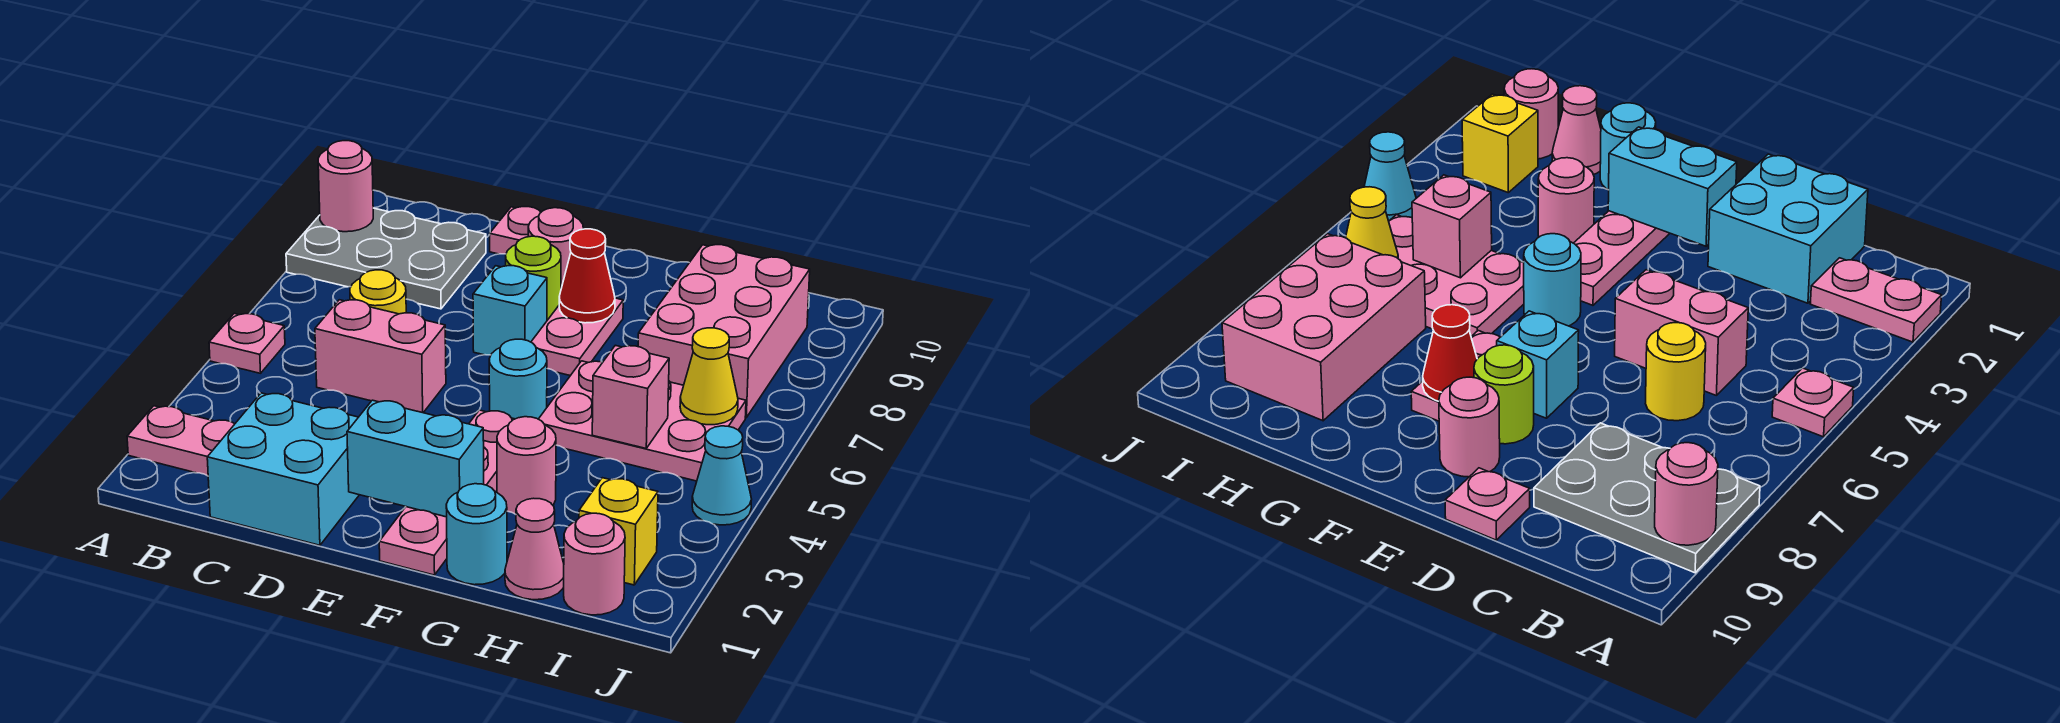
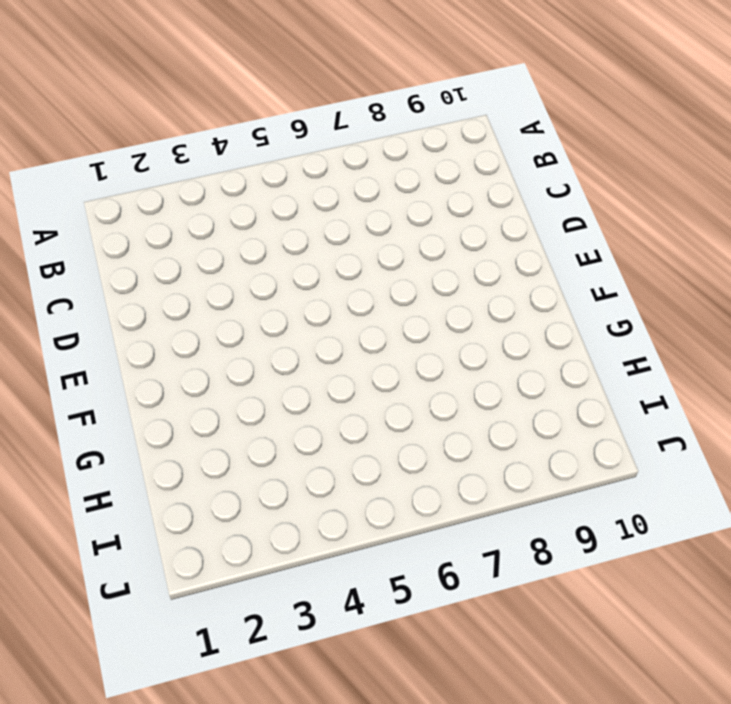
none -> pink plate A2:B2 level 1
none -> pink plate A5 level 1
none -> grey plate A8:C9 level 1

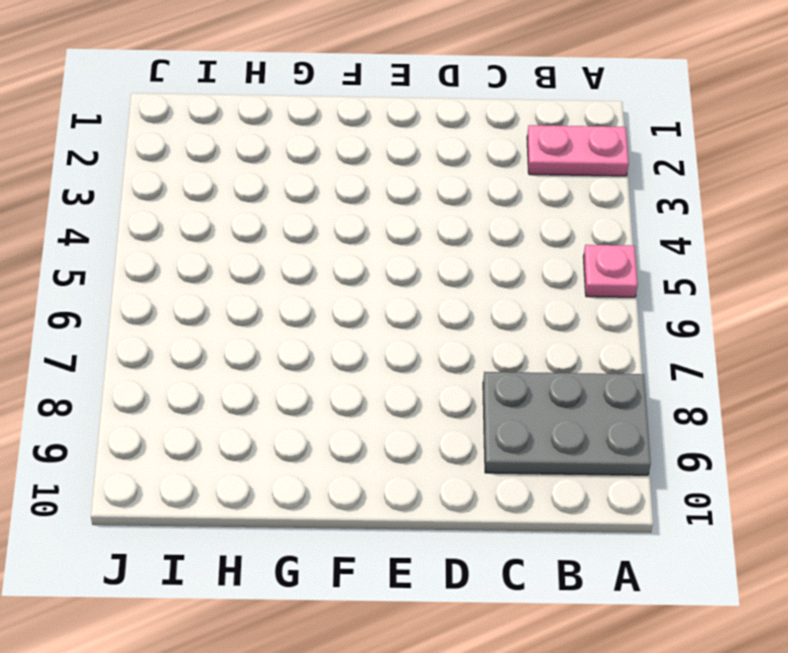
none -> cyan brick C1:D2 level 1
none -> pink brick C5:D5 level 1
none -> yellow round brick C6 level 1

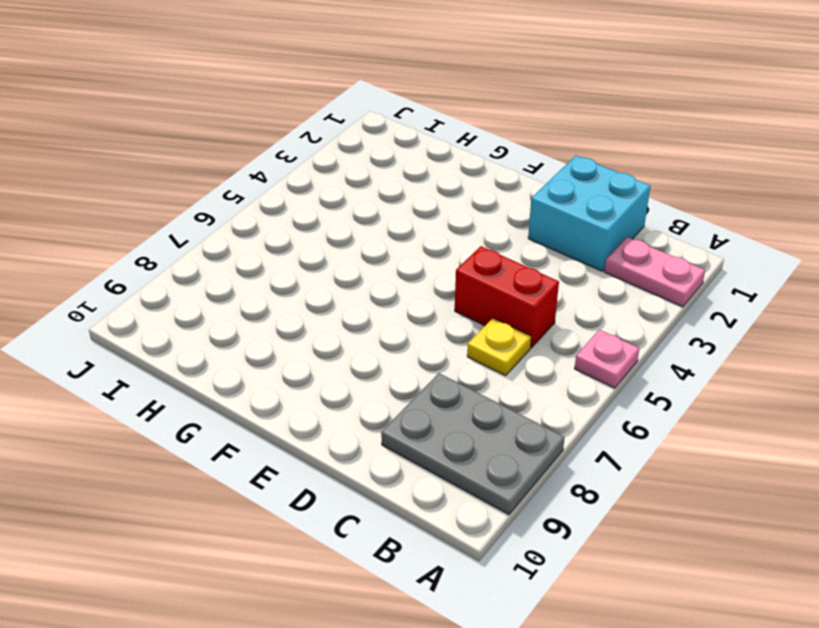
red brick C5:D5 level 1 -> pink brick C5:D5 level 1
yellow plate C6 level 1 -> yellow round brick C6 level 1
none -> pink plate D10 level 1
none -> cyan brick E7 level 1
none -> lime round brick E8 level 1

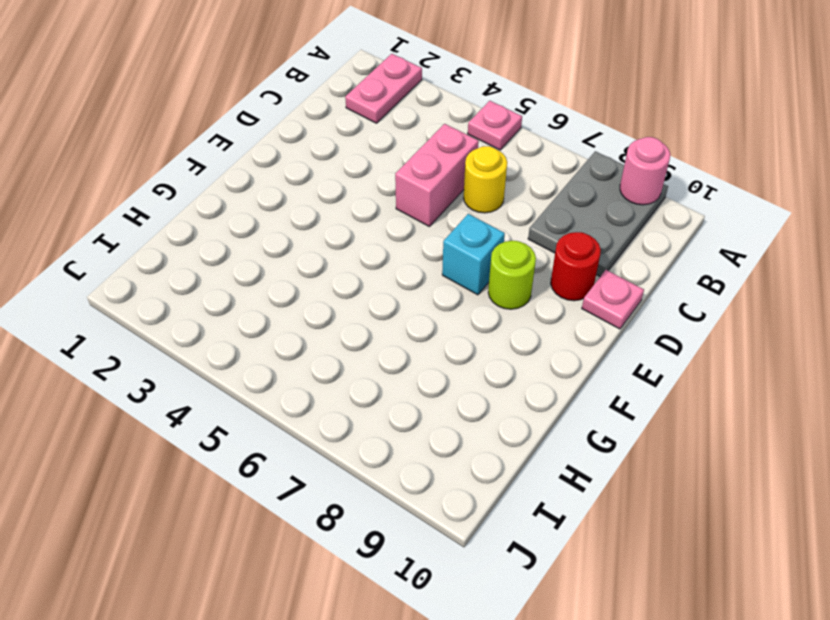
red round brick D9 level 1 -> none
none -> cyan brick C1:D2 level 1
none -> pink round brick E9 level 1
none -> pink plate F1:F4 level 1

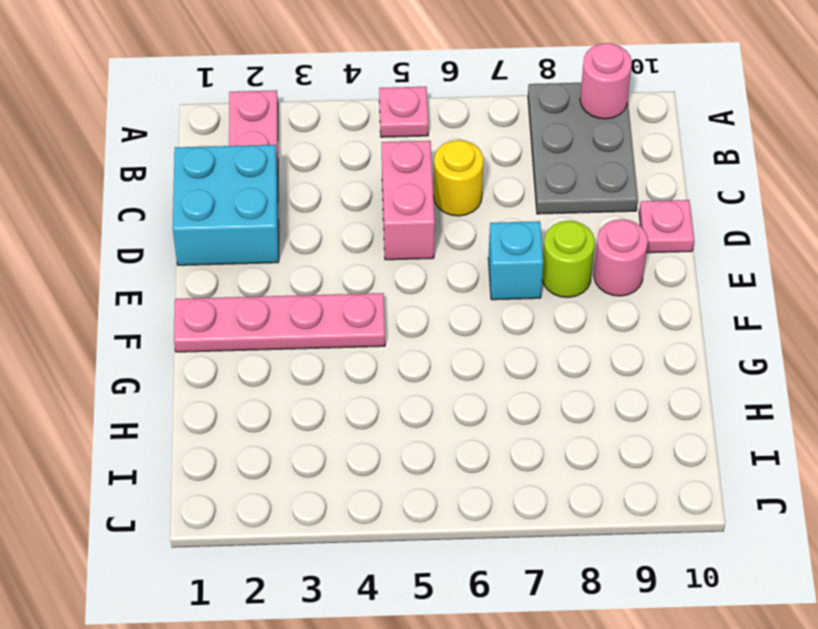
none -> cyan round brick F5 level 1
none -> pink plate F7:F8 level 1
none -> cyan round brick G1 level 1

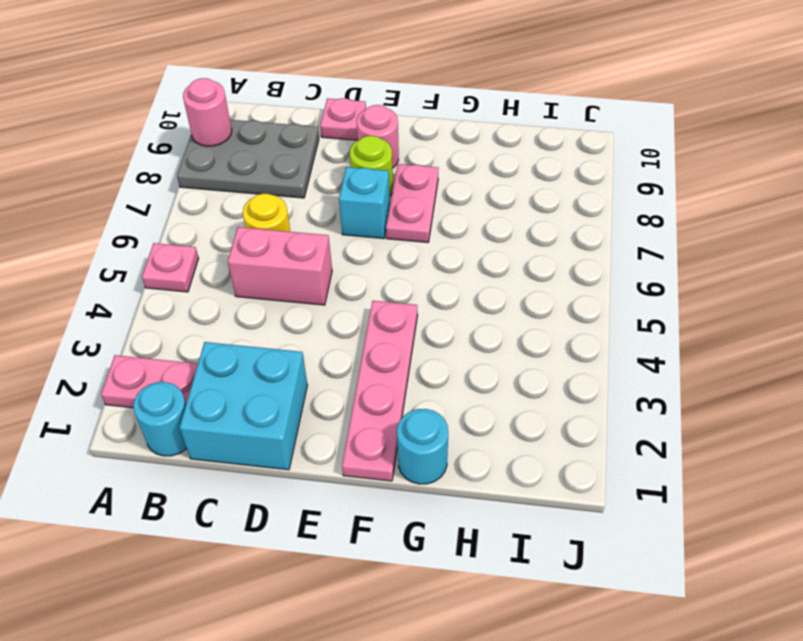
cyan round brick B1 level 1 -> cyan round brick F5 level 1
none -> pink round brick G3 level 1
none -> pink plate G5:I6 level 1
none -> pink cone H1 level 1

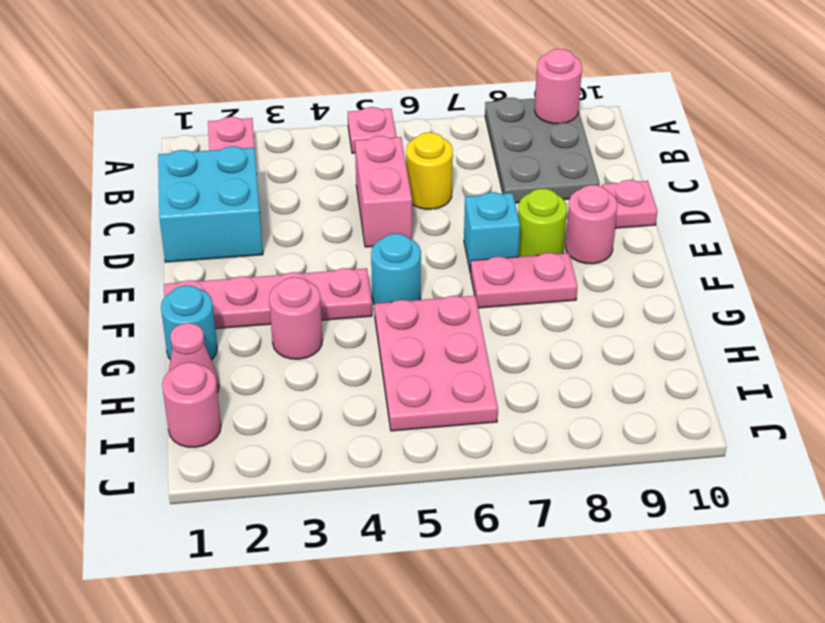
none -> pink brick H7:I9 level 1
none -> yellow brick I2 level 1
none -> cyan cone J4 level 1

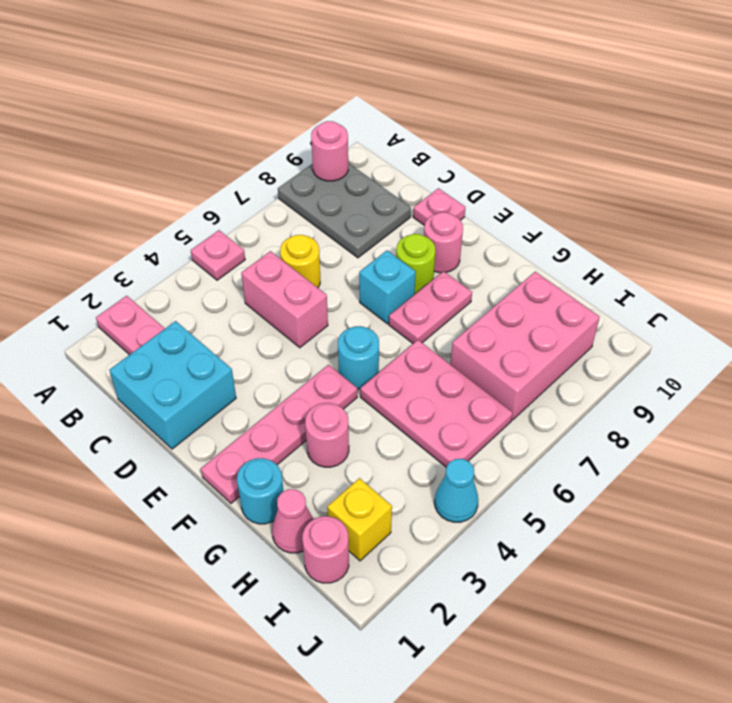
none -> cyan brick E2:F2 level 2
none -> red cone F8 level 2
none -> pink brick H5 level 2

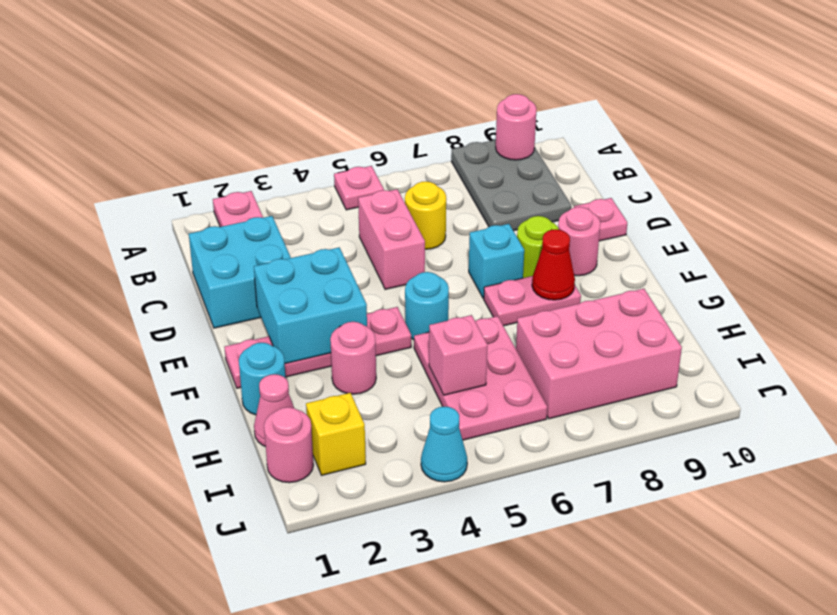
cyan brick E2:F3 level 2 -> cyan brick E2:F2 level 2
none -> yellow cone I6 level 2

